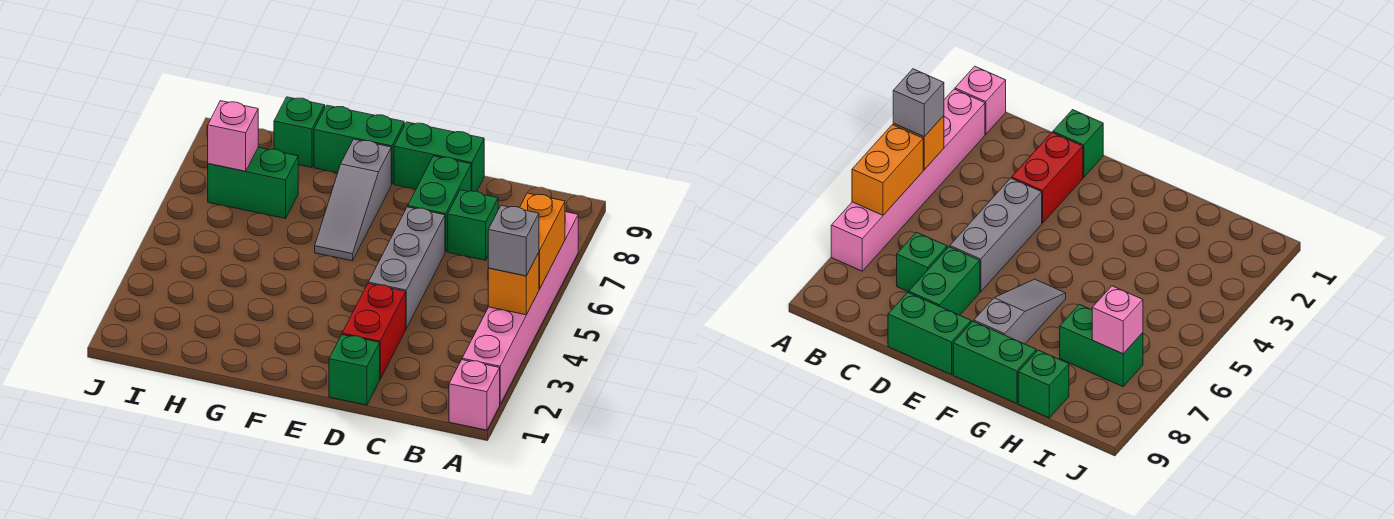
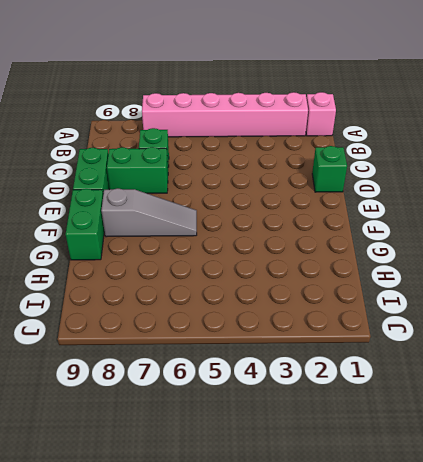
none -> red brick D2:D3 level 1
none -> grey brick D4:D6 level 1
none -> green brick H7:I7 level 1

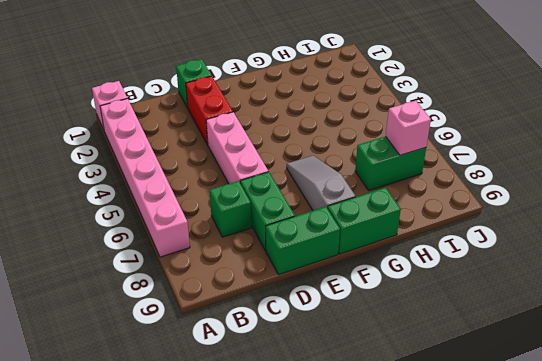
pink brick D4:D6 level 1 -> grey brick D4:D6 level 1
none -> green brick H9 level 1
none -> orange brick A4 level 2
none -> orange brick A5:A6 level 2

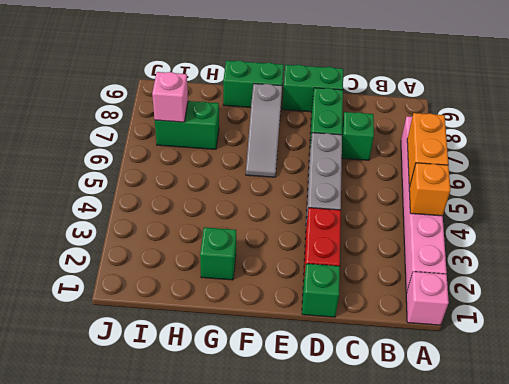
green brick G2 level 1 -> green brick H9 level 1
none -> grey brick A4 level 3

